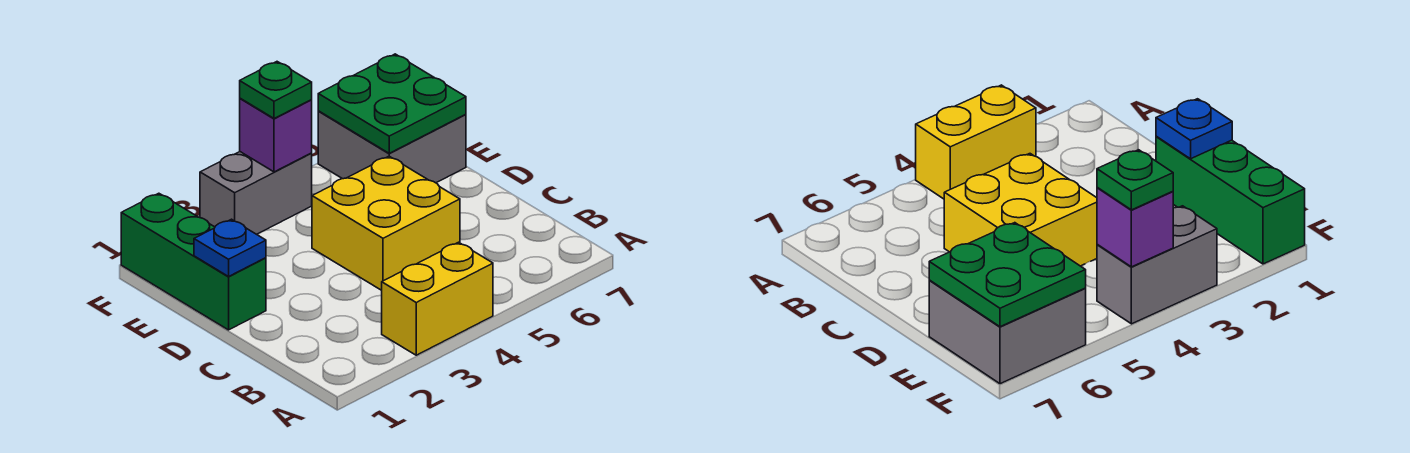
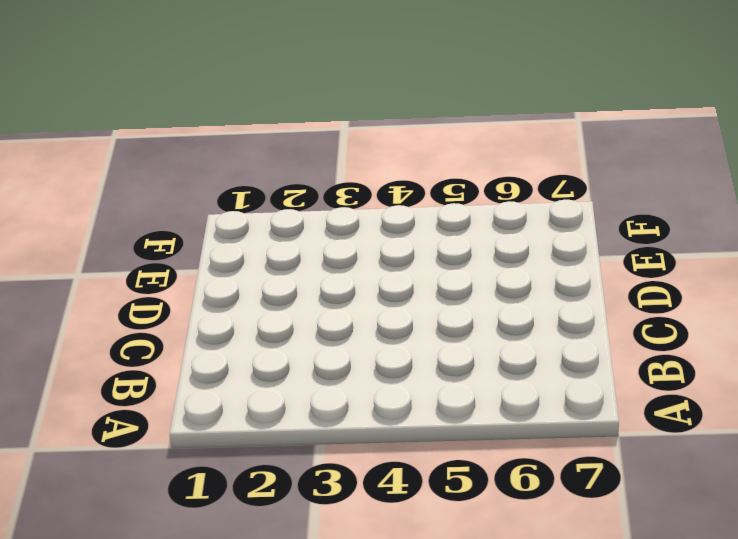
none -> yellow brick A3:A4 level 1
none -> yellow brick C4:D5 level 1

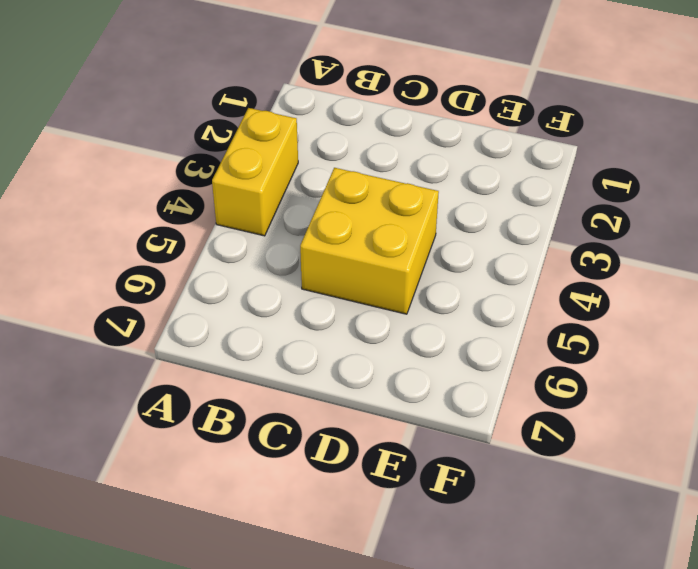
none -> green brick D1:F1 level 1
none -> grey brick E6:F7 level 1

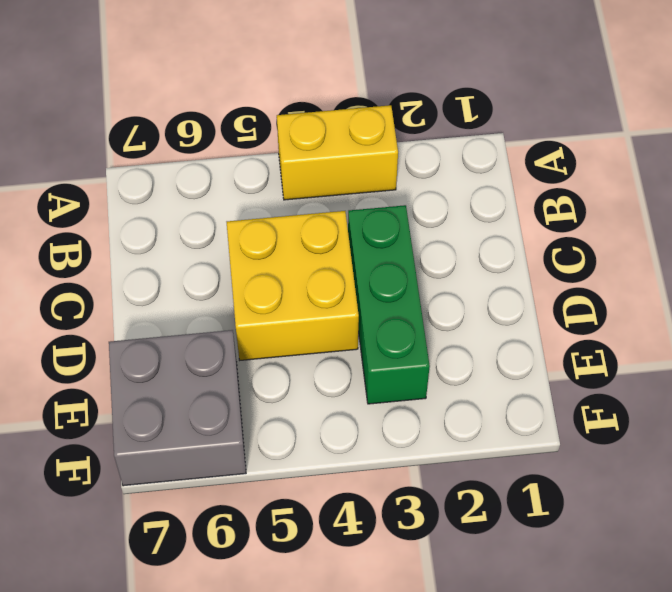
green brick C3:E3 level 1 -> green brick D1:F1 level 1
none -> grey brick F3:F4 level 1
none -> blue plate D1 level 2

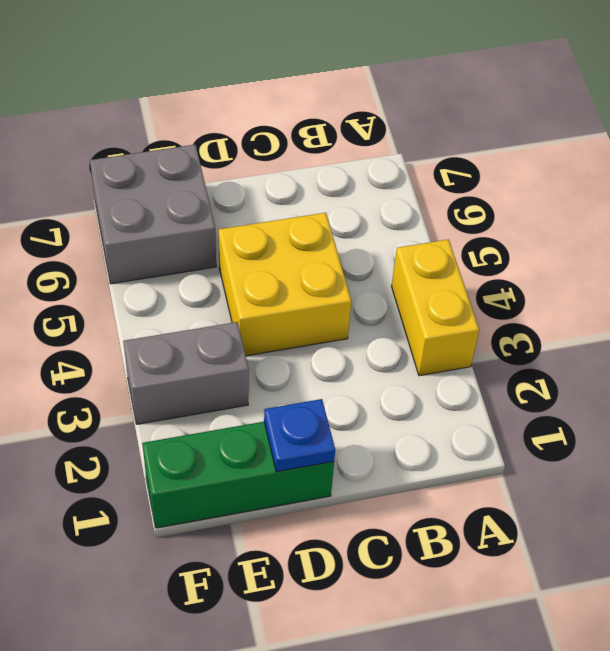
grey brick E3:F3 level 1 -> grey brick F3:F4 level 1
none -> green plate E6:F7 level 2
none -> purple brick F4 level 2

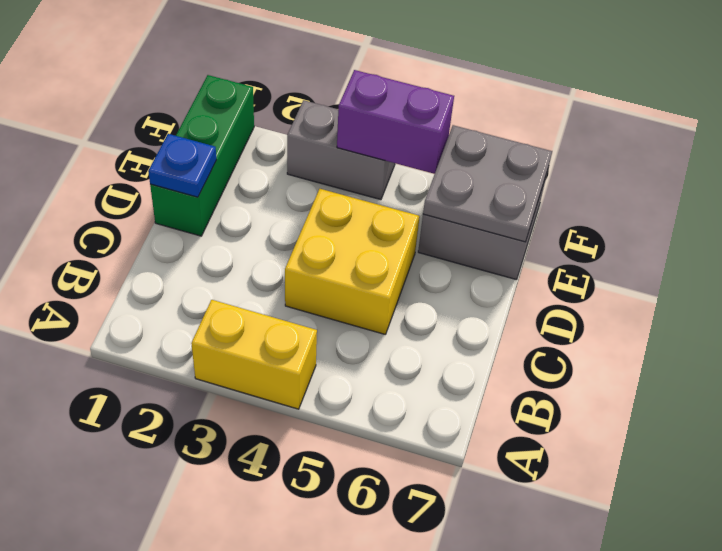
grey plate E6:F7 level 2 -> green plate E6:F7 level 2
purple brick F4:F5 level 2 -> purple brick F4 level 2
none -> green plate F4 level 3

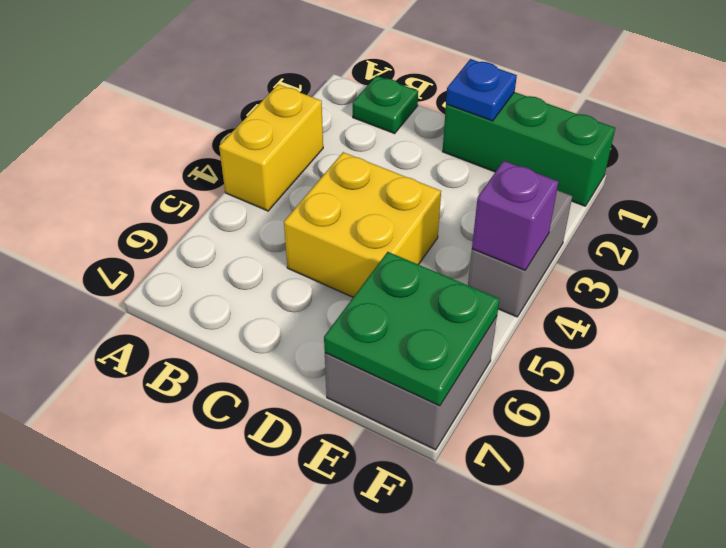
green plate B1 level 1 -> green plate F4 level 3

